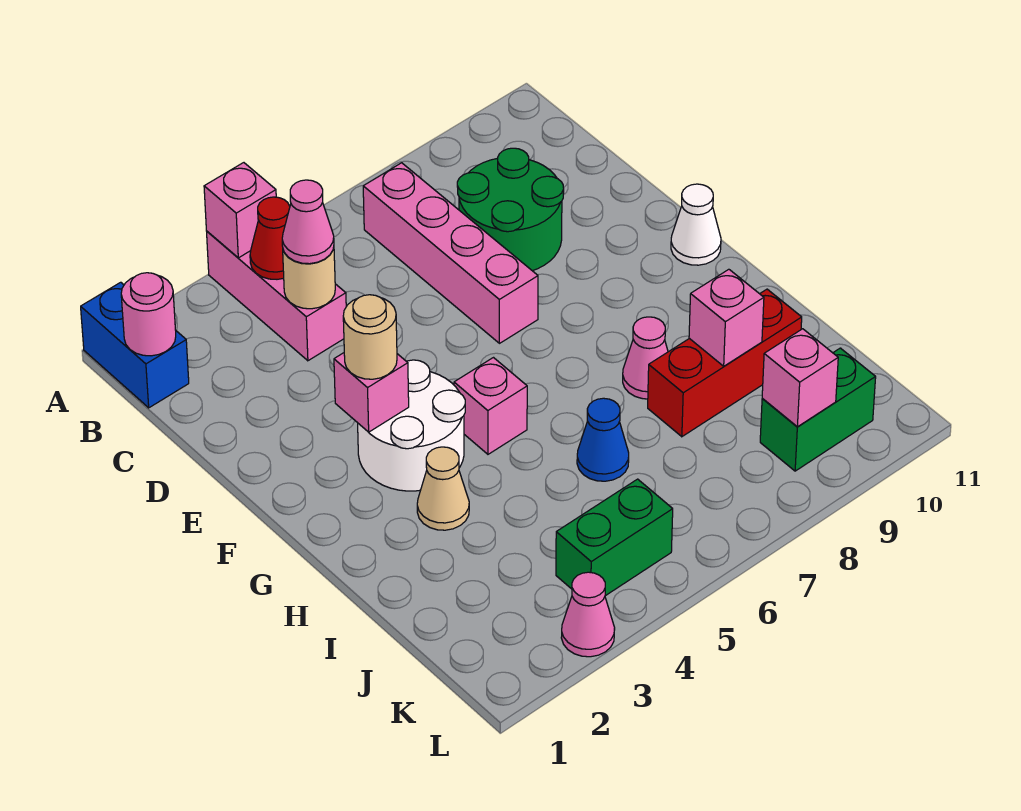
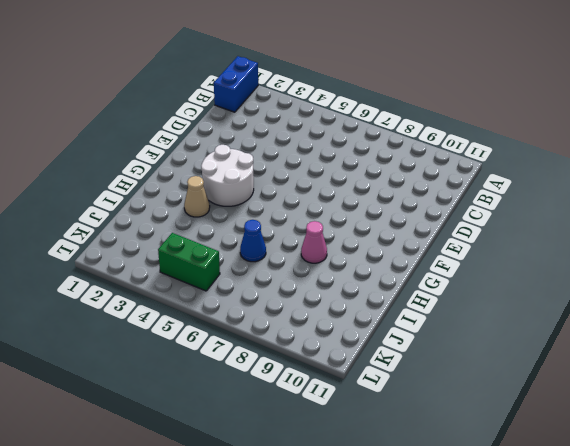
none -> pink brick A4:C4 level 1
none -> pink brick B7:E7 level 1
none -> green round brick C8:D9 level 1

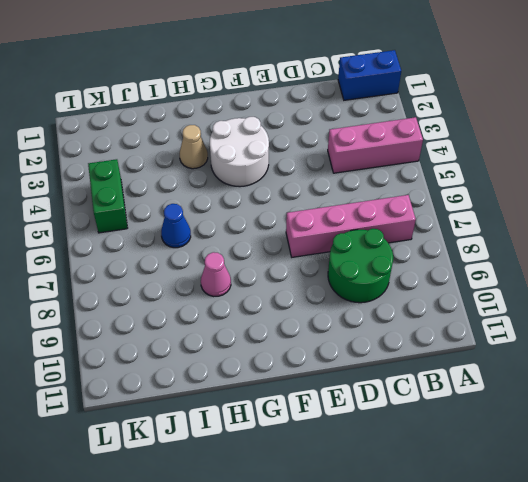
none -> white cone F11 level 1
none -> pink brick G5 level 1
none -> red brick I8:I10 level 1

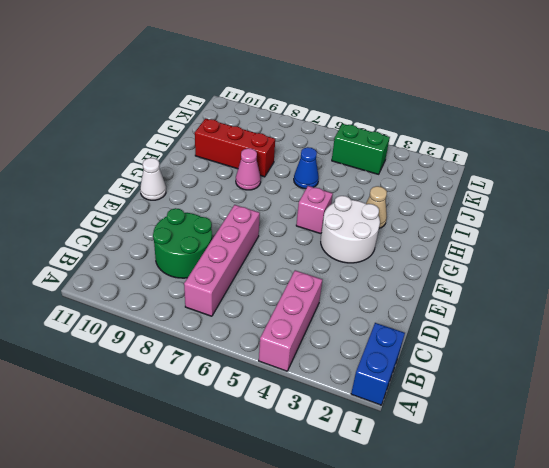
none -> green brick K9:K10 level 1
none -> pink cone L3 level 1
none -> pink brick A4 level 2

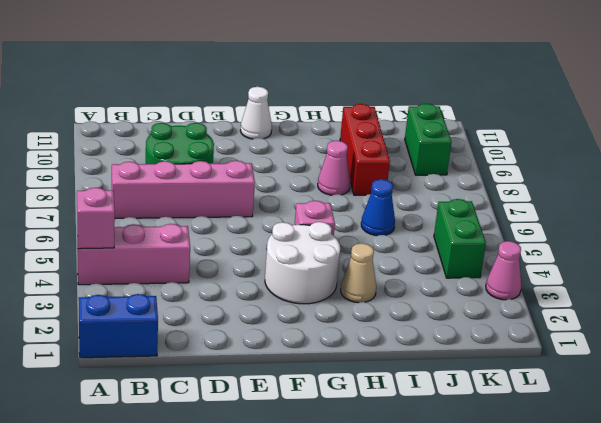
none -> pink round brick B1 level 2
none -> red cone B4 level 2
none -> tan round brick C4 level 2

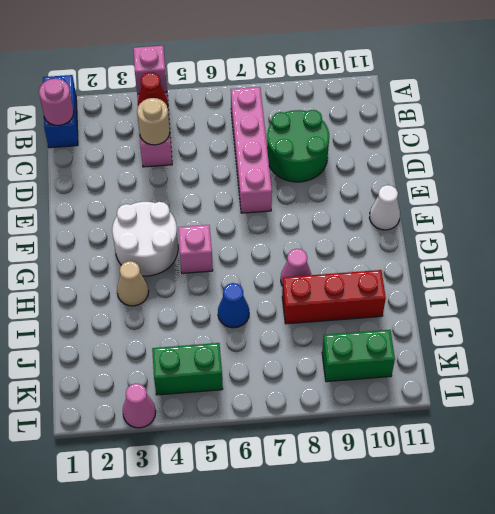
none -> pink brick F3 level 2
none -> pink brick I9 level 2
none -> pink brick K9 level 2

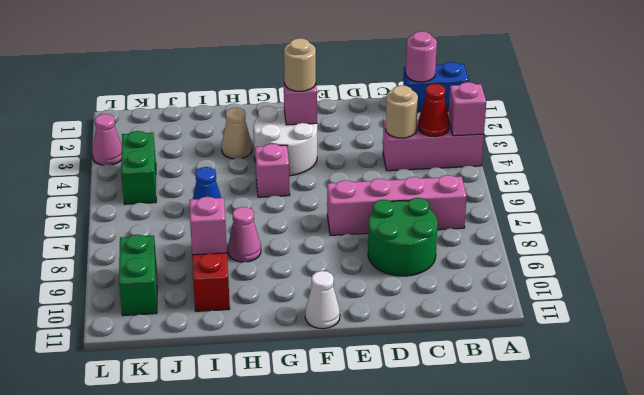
none -> pink brick K9 level 2
none -> pink cone C4 level 3

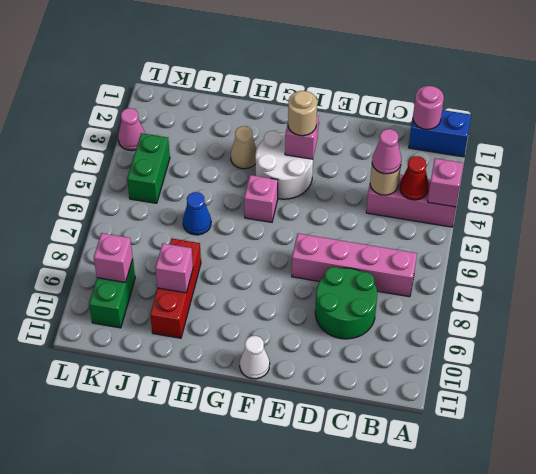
none -> pink cone H8 level 1

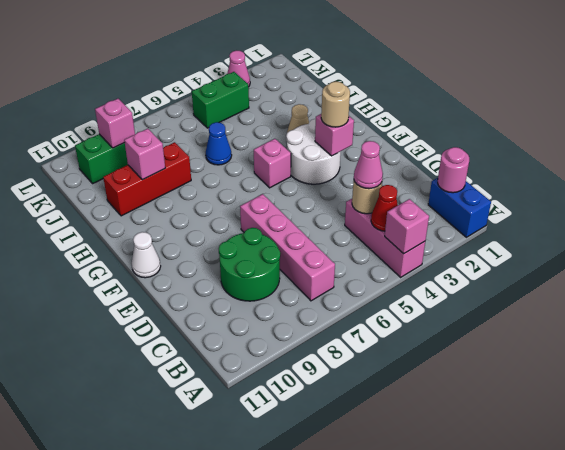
none -> pink cone H8 level 1

